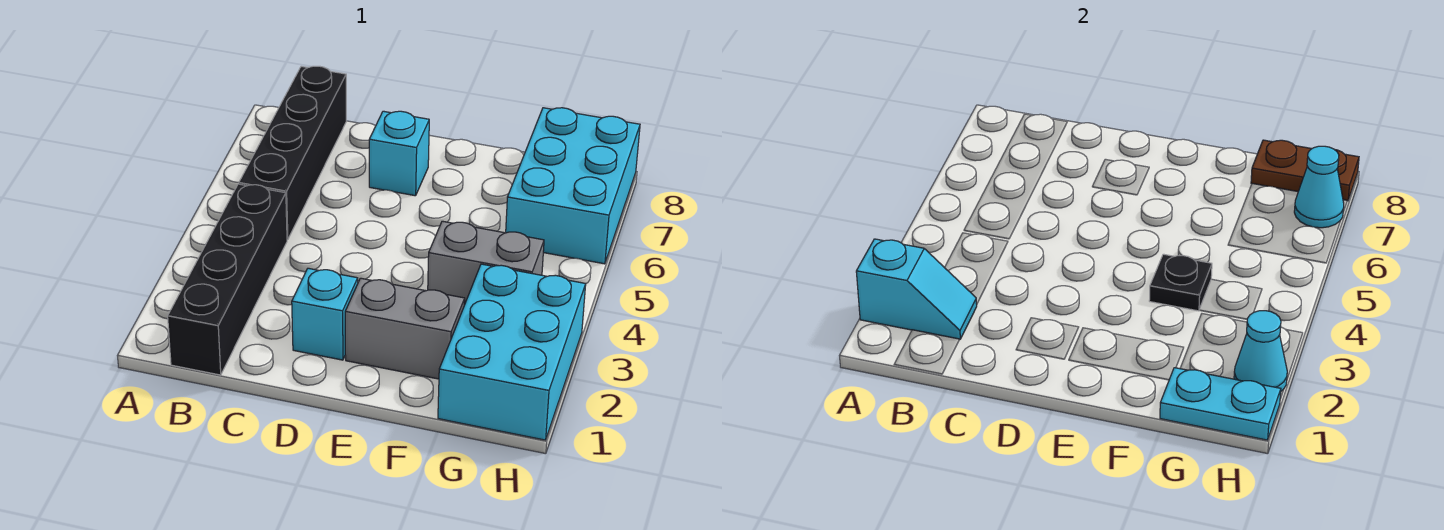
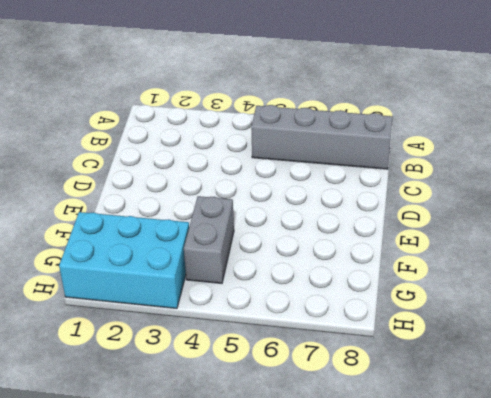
grey brick B5:B8 level 1 -> black brick B5:B8 level 1
none -> black brick B1:B4 level 1
none -> cyan brick D2 level 1
none -> cyan brick D7 level 1

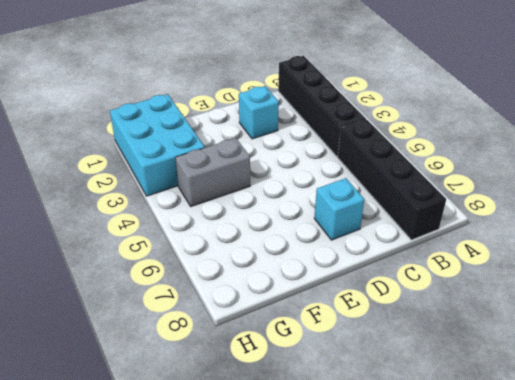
none -> grey brick E2:F2 level 1
none -> cyan brick G6:H8 level 1
none -> cyan slope A2:B2 level 2 top A

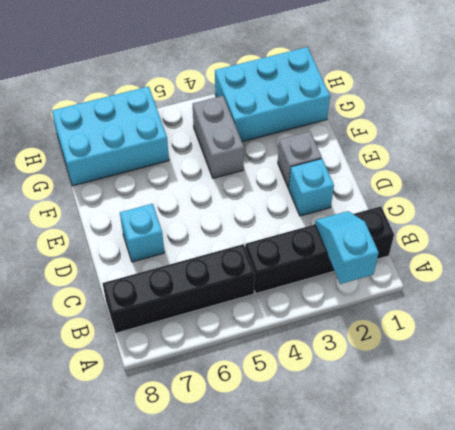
grey brick E2 level 1 -> grey brick E2:F2 level 1
none -> black plate F4 level 2
none -> cyan plate G1:H1 level 2
none -> brown plate G8:H8 level 2

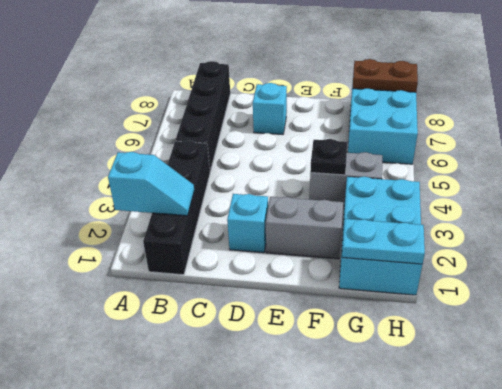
none -> cyan cone H2 level 2
none -> cyan cone H7 level 2

